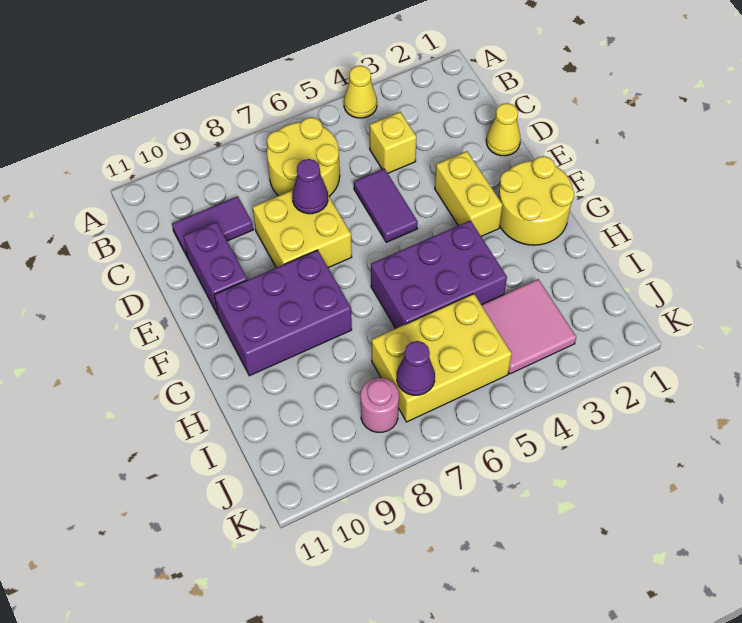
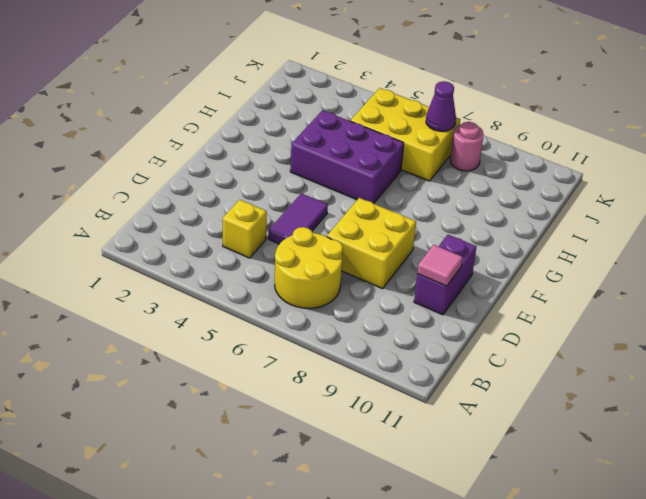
pink tile D10 level 2 -> none
none -> yellow cone A4 level 1
none -> purple tile C9:C10 level 1
none -> yellow cone D1 level 1

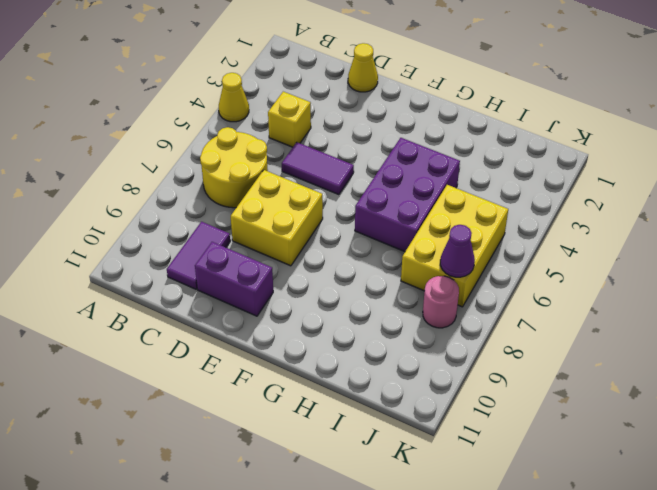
none -> yellow brick E3:F3 level 1
none -> yellow round brick F1:G2 level 1
none -> purple brick F8:G10 level 1

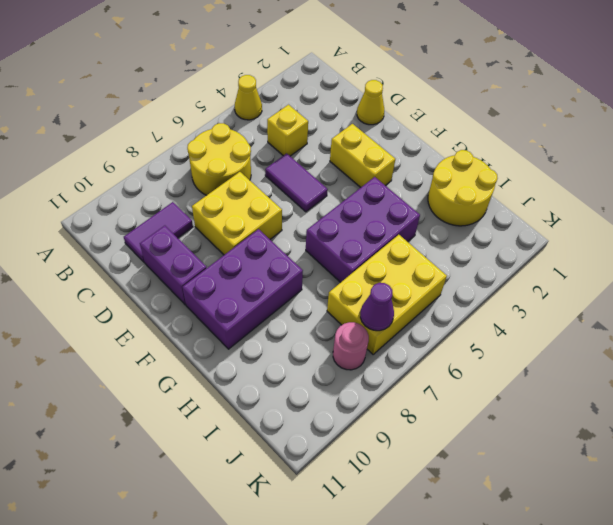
yellow round brick H1:I2 level 1 -> yellow round brick F1:G2 level 1
none -> pink tile I3:J4 level 1
none -> purple cone D7 level 2

